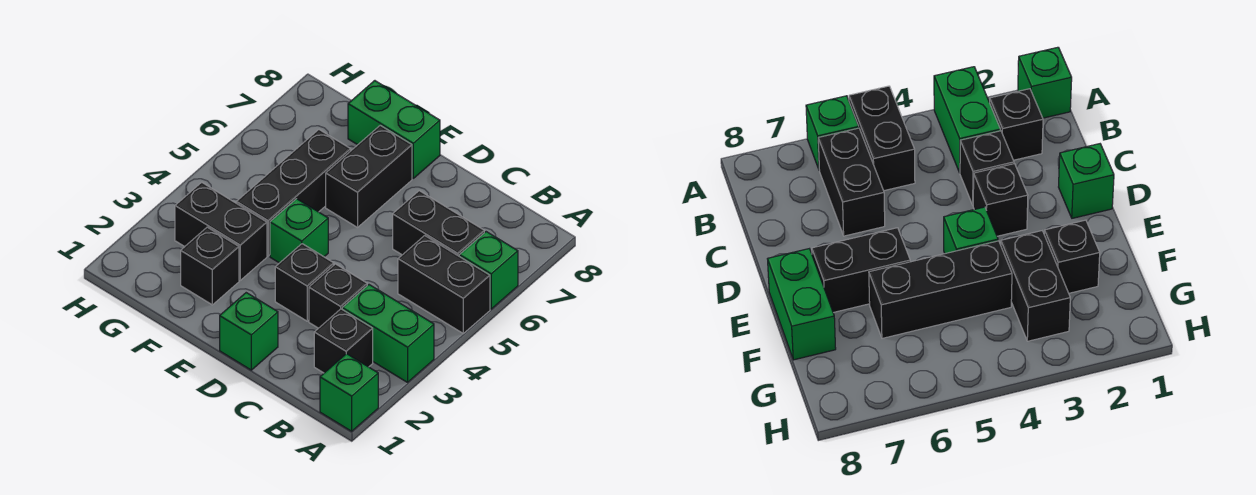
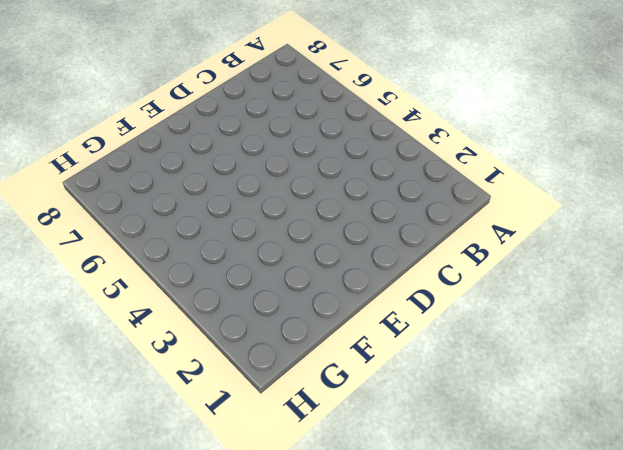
none -> green brick A1 level 1
none -> green brick A3:B3 level 1
none -> black brick A5:B5 level 1

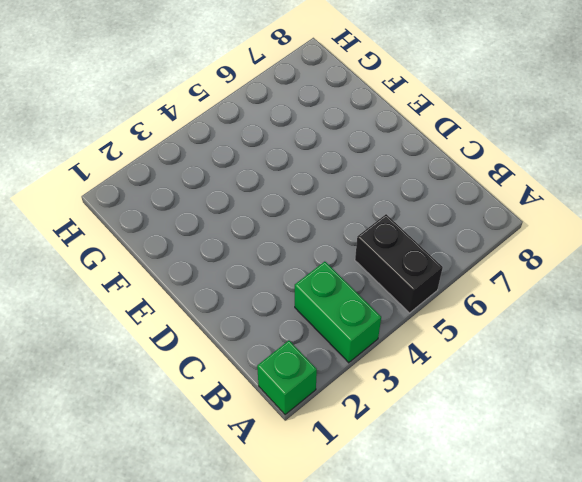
none -> green brick A6 level 1
none -> black brick B2 level 1
none -> black brick B6:C6 level 1

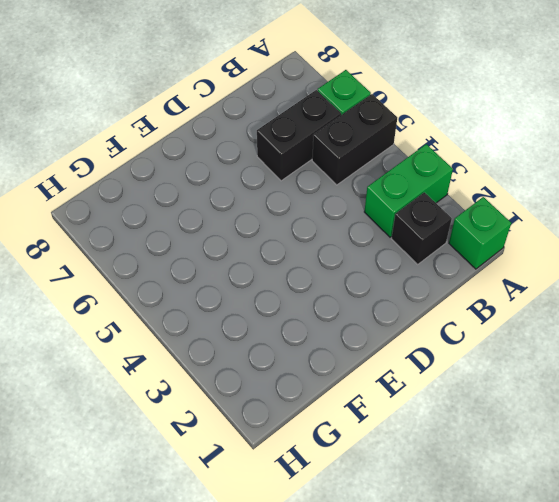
none -> black brick C3 level 1
none -> green brick D1 level 1
none -> black brick D3 level 1

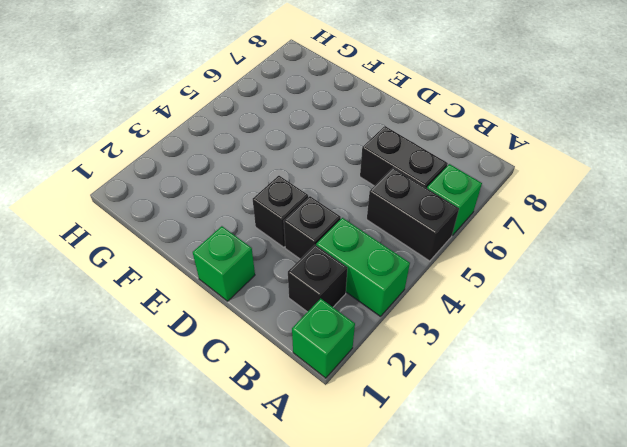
none -> green brick E4 level 1
none -> black brick E6:E7 level 1
none -> green brick E8:F8 level 1

